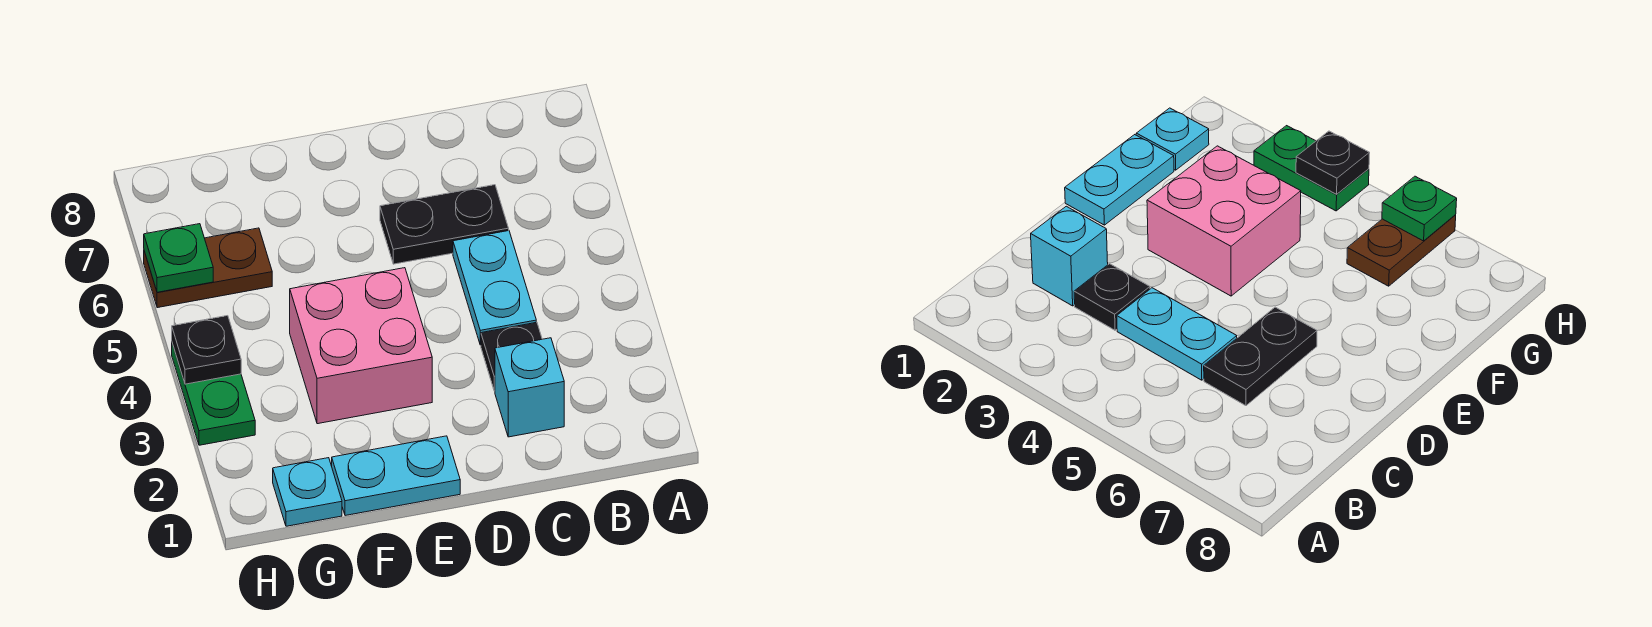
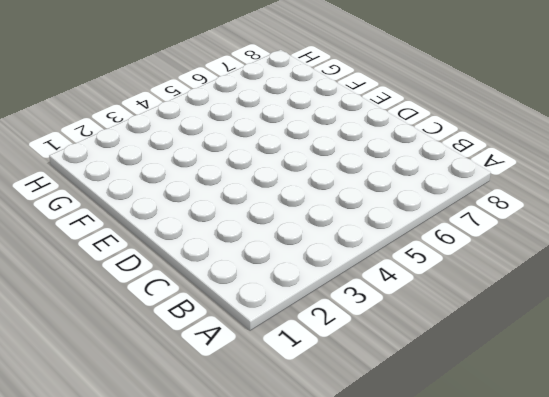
none -> cyan brick C2 level 1
none -> black plate C3 level 1

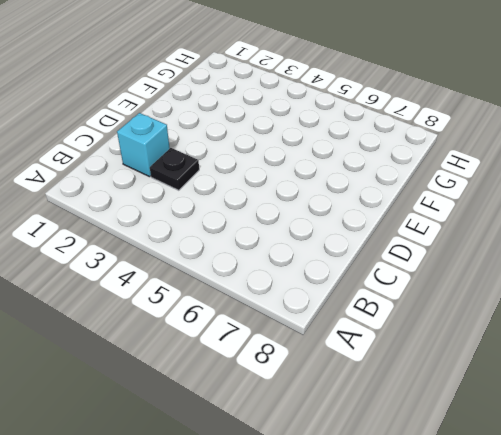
none -> cyan plate C4:C5 level 1
none -> black plate C6:D6 level 1

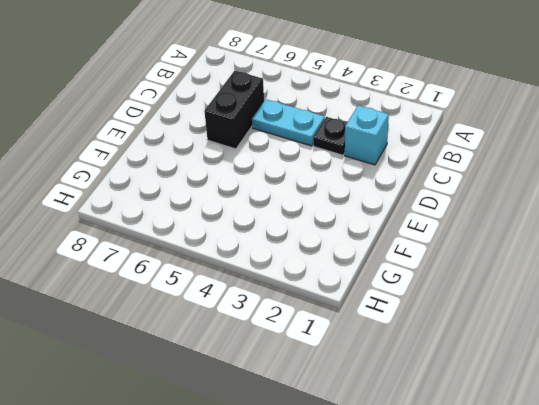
black brick C6:D6 level 1 -> black plate C6:D6 level 1
none -> cyan plate E1:F1 level 1
none -> pink brick E3:F4 level 1

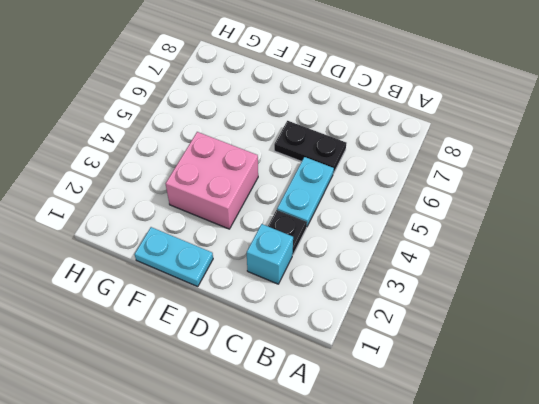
none -> cyan plate G1 level 1
none -> brown plate G6:H6 level 1

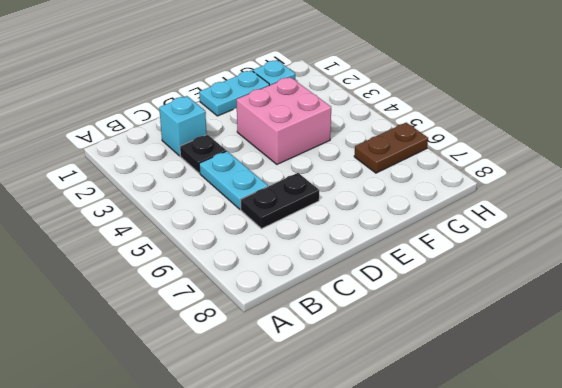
none -> green plate H3:H4 level 1
none -> black plate H4 level 2

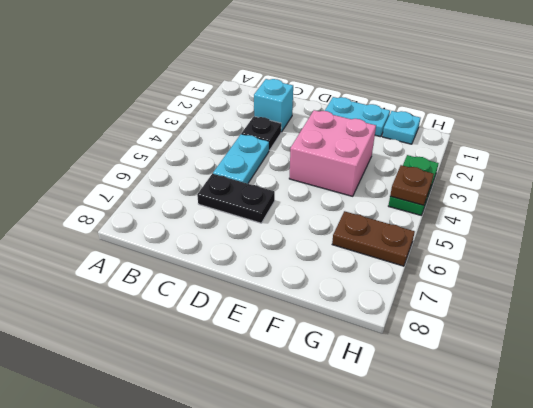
brown plate H4 level 2 -> black plate H4 level 2
none -> green plate H6 level 2

